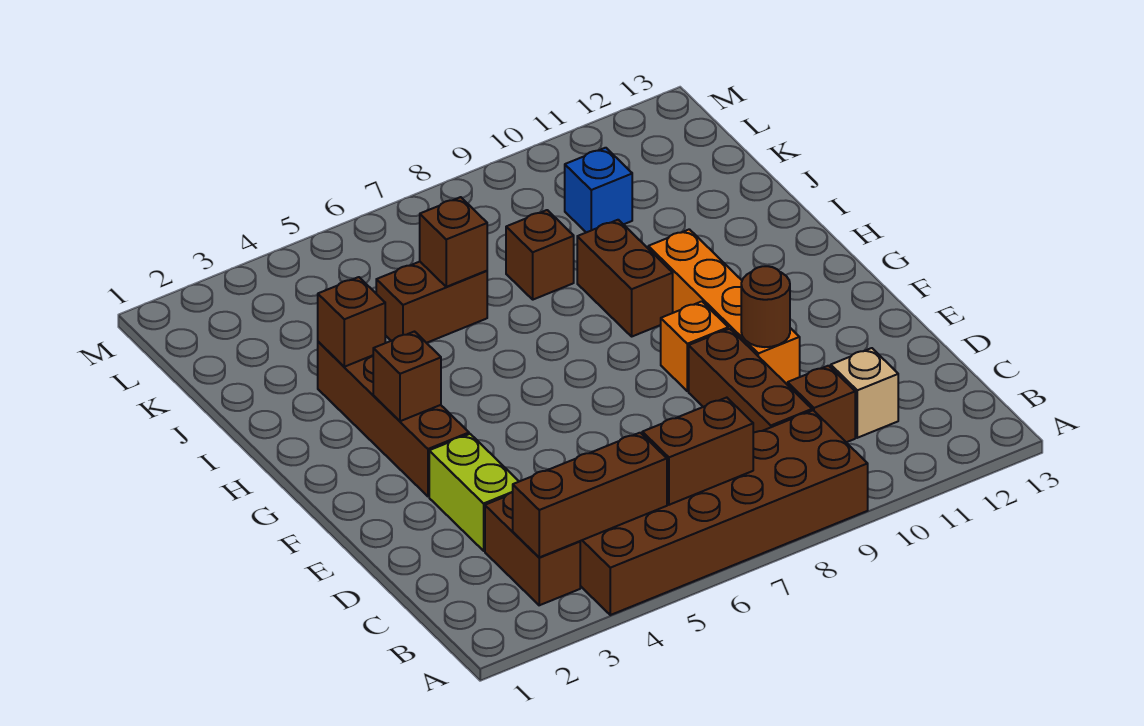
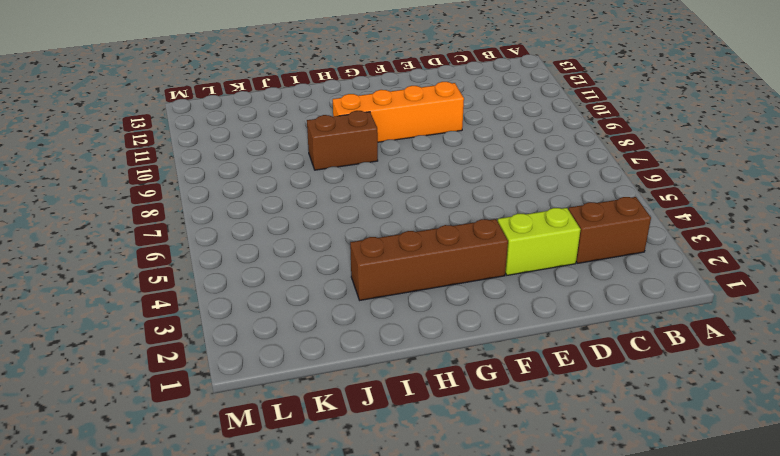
none -> brown brick A4:B9 level 1
none -> brown brick C9:E9 level 1
none -> brown brick C10 level 1

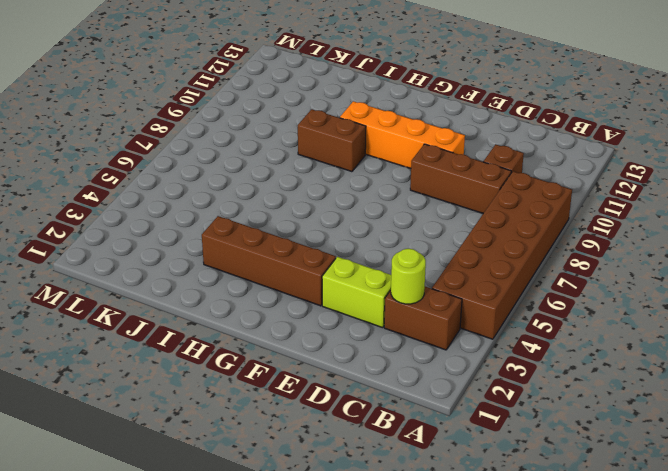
lime round brick C3 level 2 -> none
none -> tan brick C11 level 1
none -> orange brick F9 level 1
none -> brown brick J5:J6 level 1

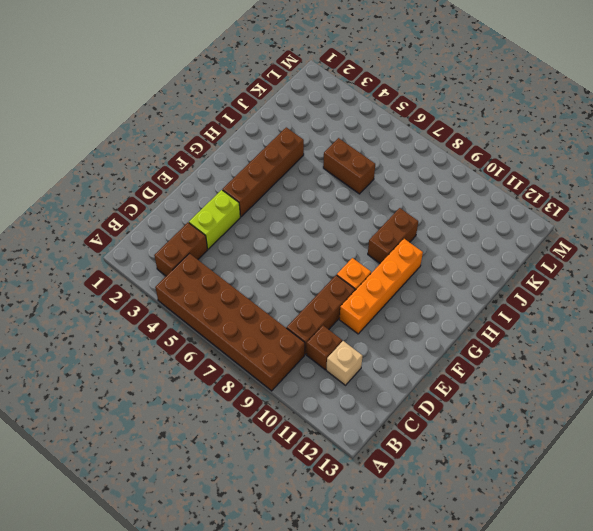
none -> brown brick J8 level 1
none -> blue brick K10 level 1
none -> brown brick B3:B5 level 2

